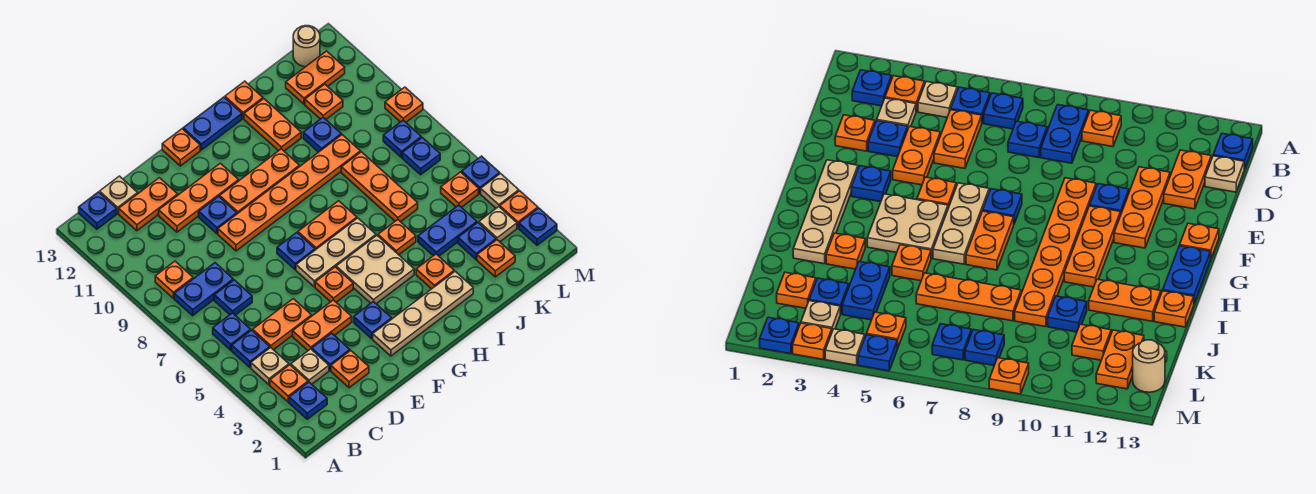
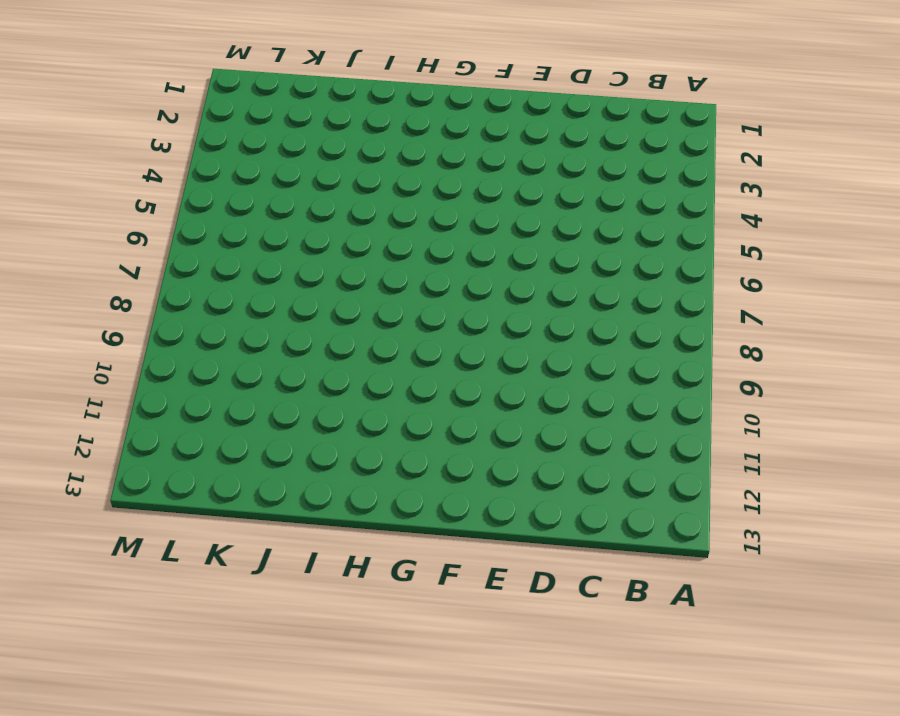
none -> blue plate B2 level 1
none -> orange plate B3 level 1
none -> tan plate B4 level 1
none -> blue plate B5 level 1

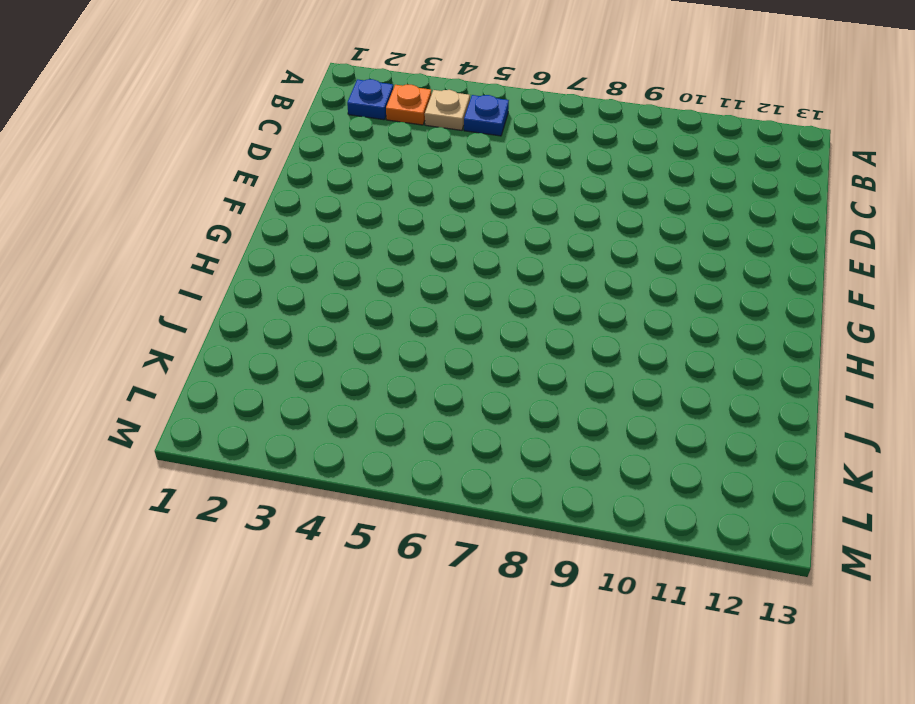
none -> blue plate B6 level 1
none -> blue plate B8:C8 level 1
none -> orange plate B9 level 1
none -> blue plate B13 level 1

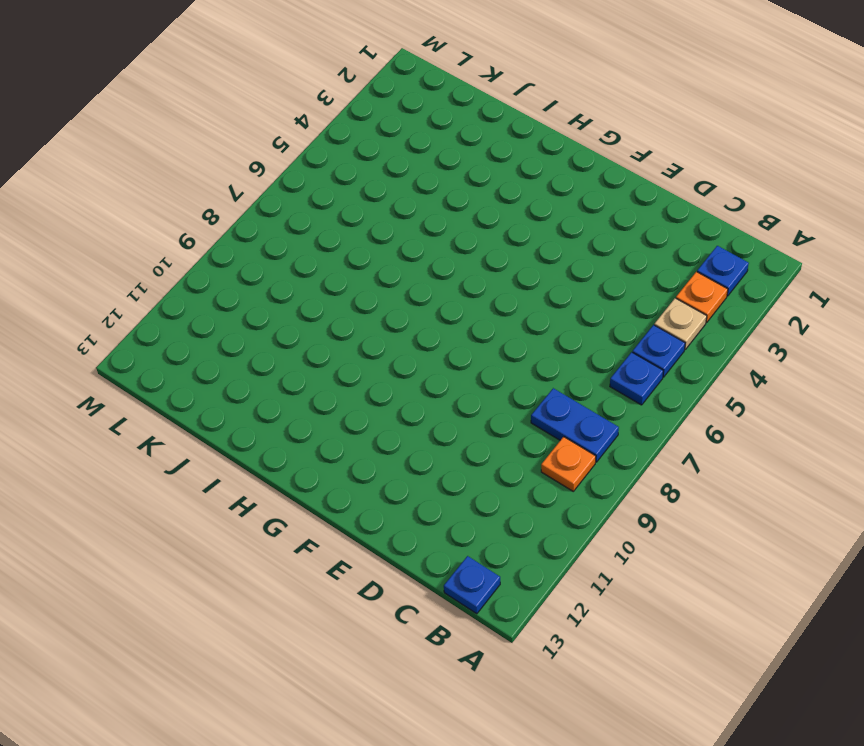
none -> tan plate C3 level 1
none -> orange plate C5:D5 level 1
none -> blue plate C7 level 1
none -> orange plate C12:D12 level 1

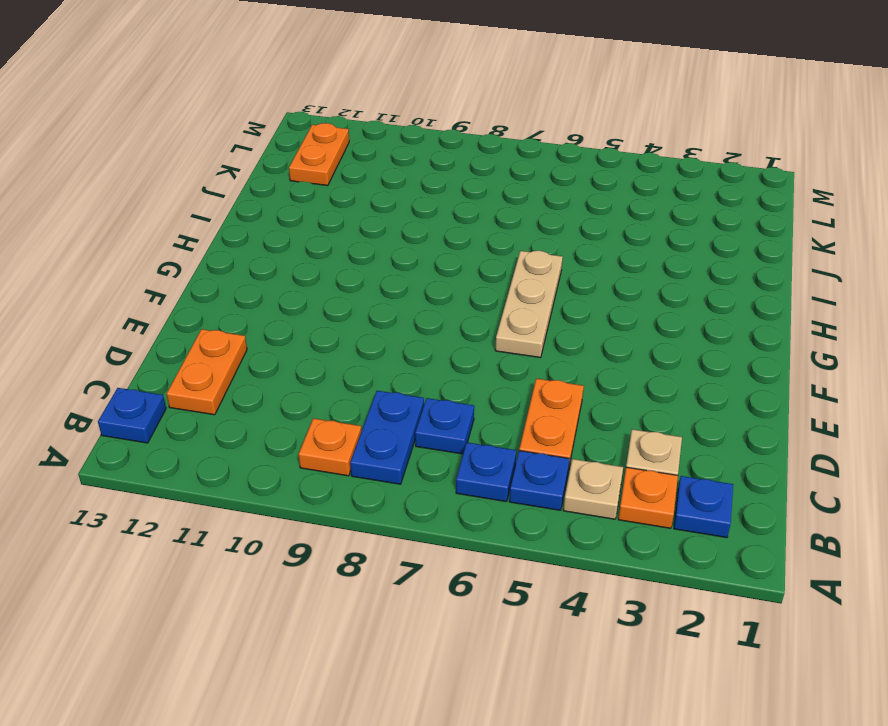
none -> tan plate C13 level 1
none -> orange plate D2 level 1
none -> blue plate D3 level 1
none -> orange plate D4:E4 level 1

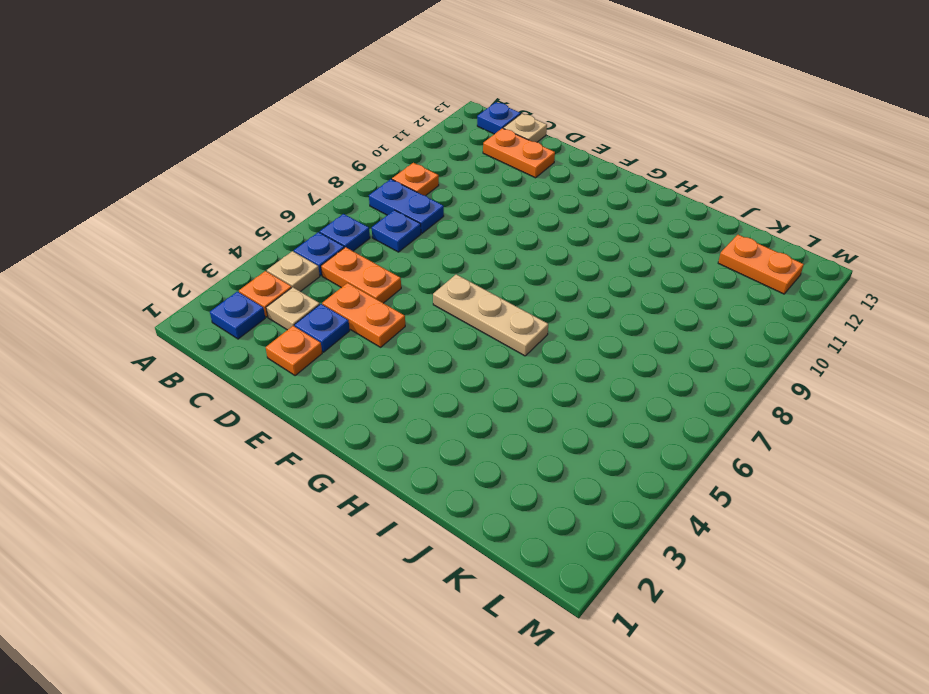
none -> orange plate D11:F11 level 1
none -> orange plate E9:J9 level 1
none -> blue plate E10 level 1
none -> tan plate F2:I2 level 1

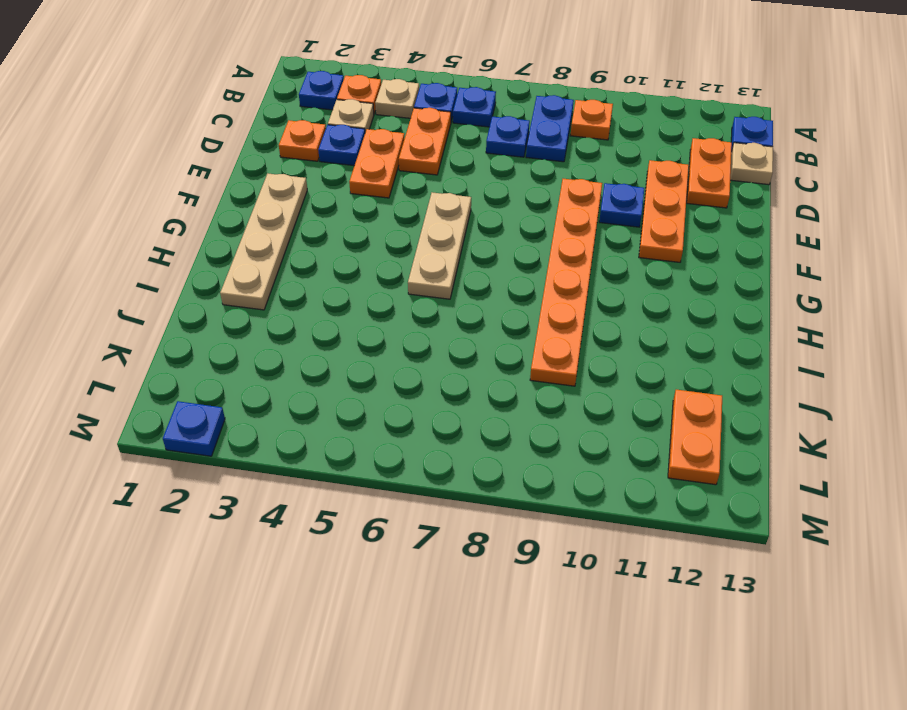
none -> blue plate F3 level 1
none -> orange plate F5 level 1
none -> blue plate F7 level 1
none -> orange plate F10:H10 level 1

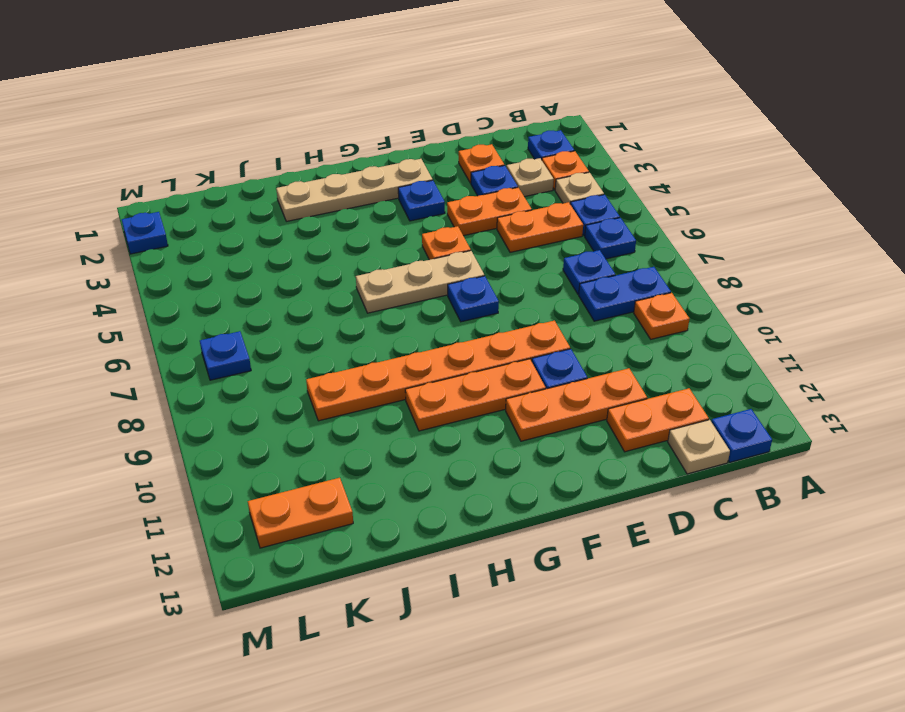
none -> orange plate F13 level 1
none -> tan plate G4:H5 level 1
none -> orange plate G7:H7 level 1
none -> blue plate G13:H13 level 1

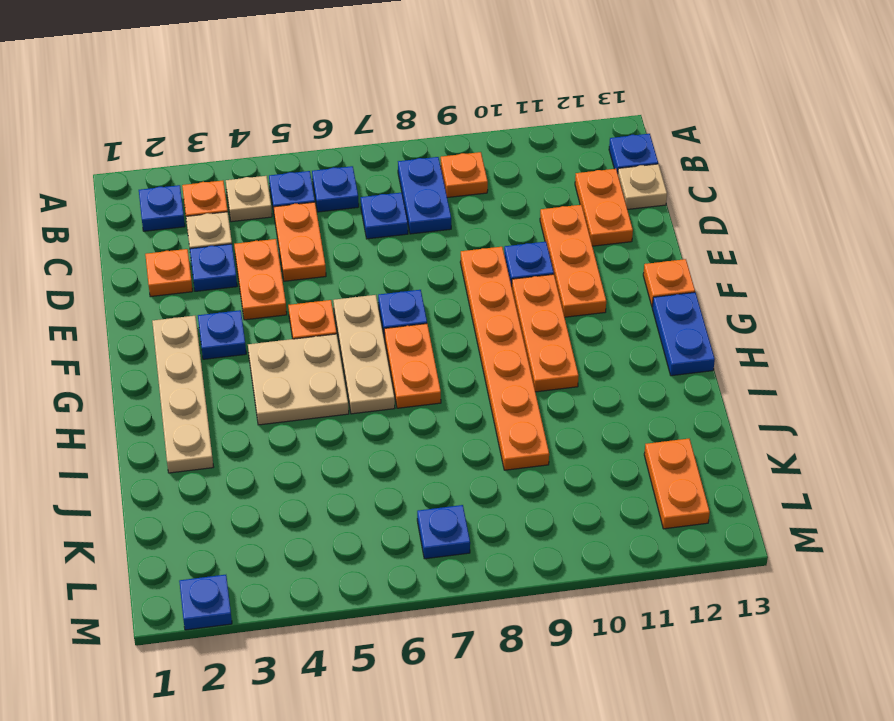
none -> orange plate I3 level 1
none -> orange plate I5 level 1
none -> orange plate I11:I12 level 1
none -> orange plate I13 level 1

